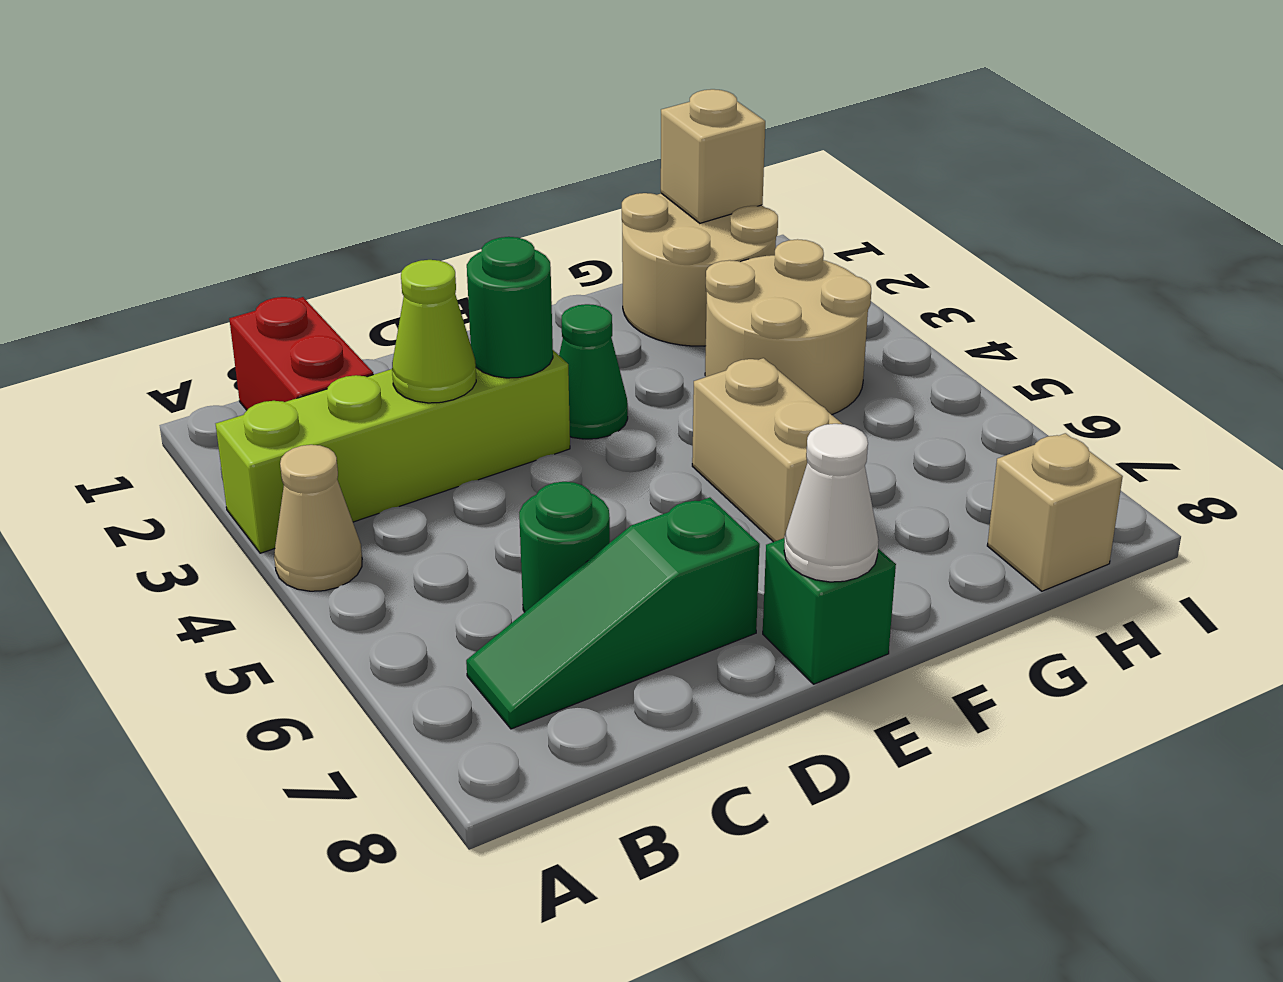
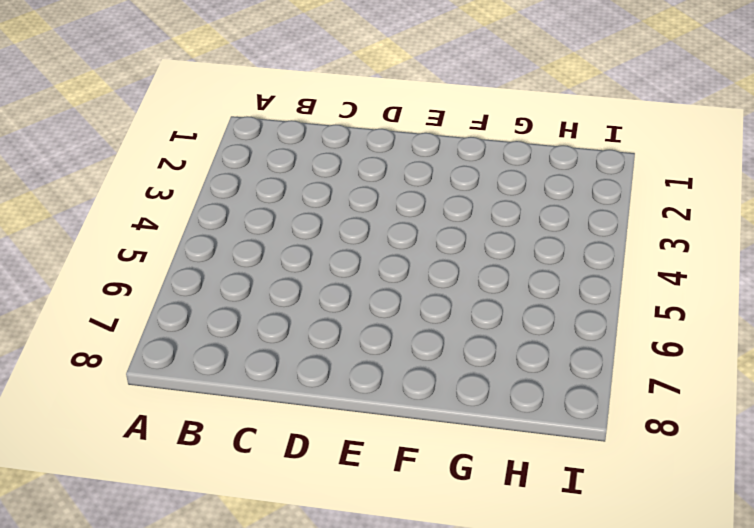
none -> lime brick A3:D3 level 1
none -> tan cone A4 level 1
none -> red brick B1:B2 level 1

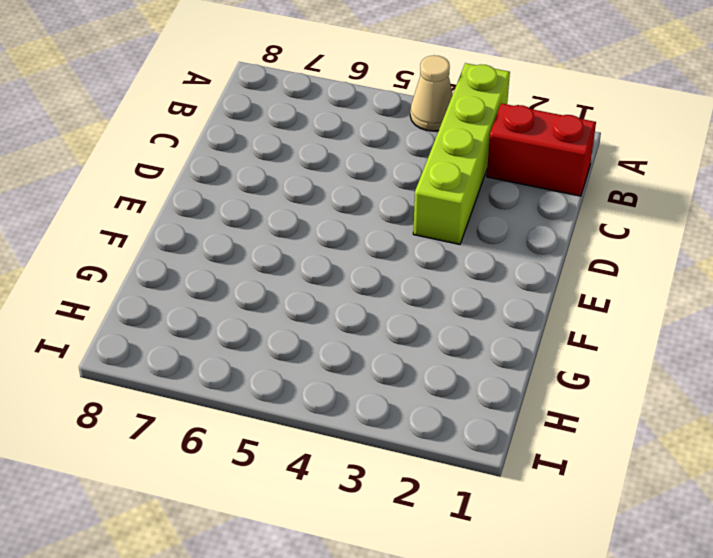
none -> green slope B7:D7 level 1 top D
none -> green round brick C6 level 1
none -> green cone E3 level 1

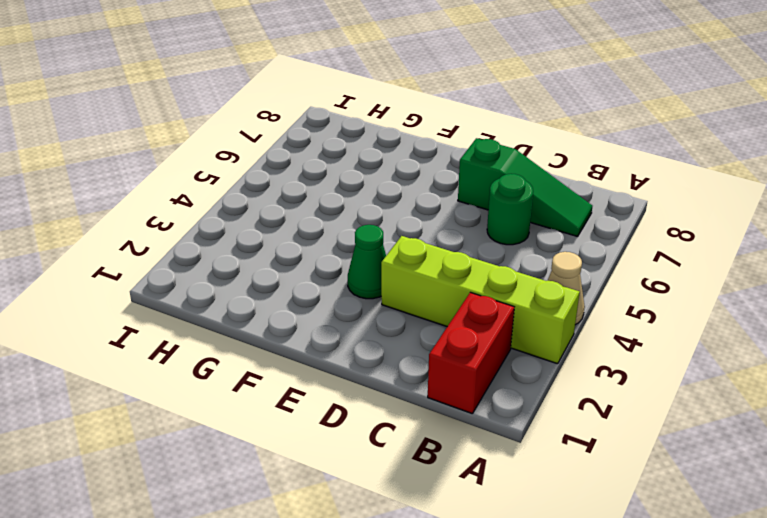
none -> green brick E8 level 1
none -> tan brick F5:F6 level 1
none -> tan round brick G1:H2 level 1

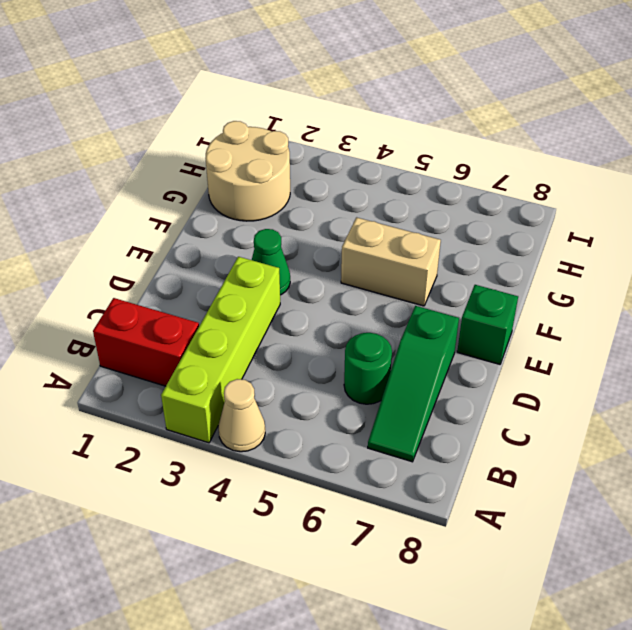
none -> tan round brick G3:H4 level 1
none -> tan brick H8 level 1
none -> lime cone C3 level 2

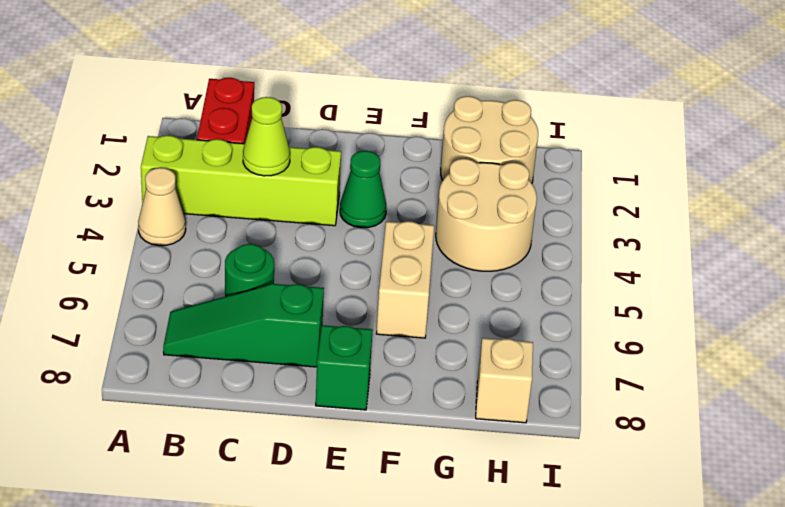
none -> green round brick D3 level 2
none -> white cone E8 level 2
none -> tan brick H1 level 2

